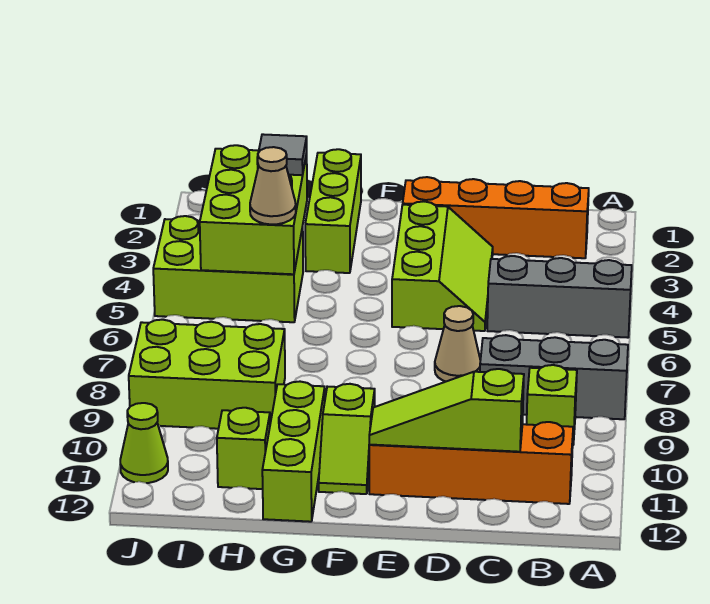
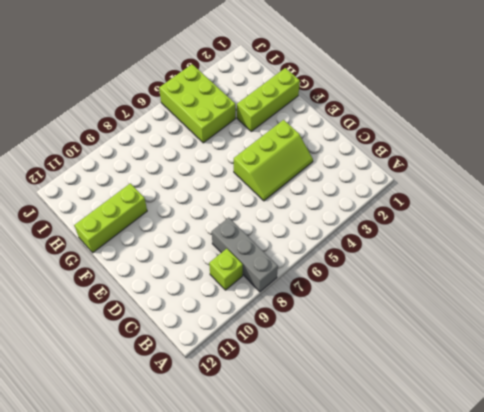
none -> grey brick A5:C5 level 1
none -> orange brick B2:E2 level 1
none -> orange brick B11:E11 level 1

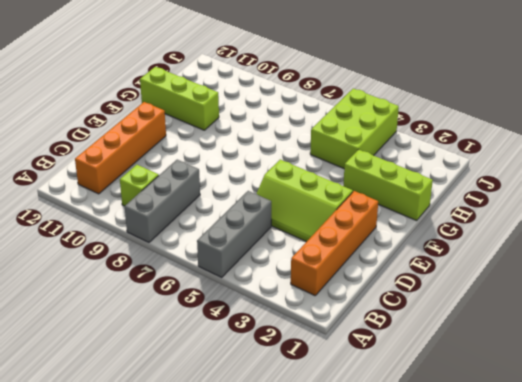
none -> tan cone D7 level 1
none -> lime slope F10:F11 level 1 top 10
none -> lime brick H8:J9 level 1

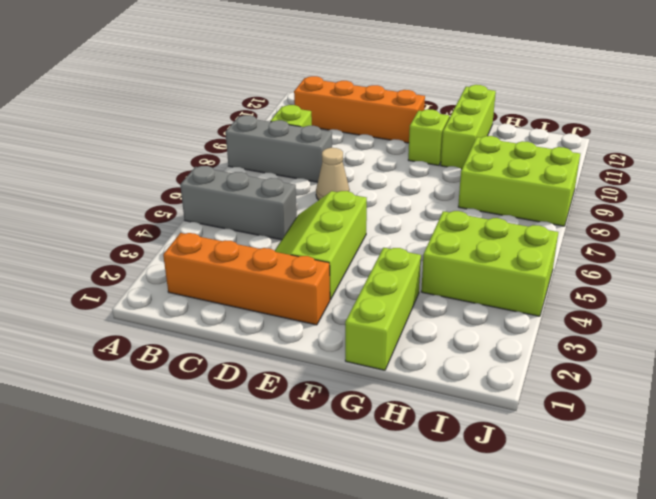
none -> lime brick H11 level 1
none -> lime cone J11 level 1
none -> lime slope C11:E11 level 2 top C

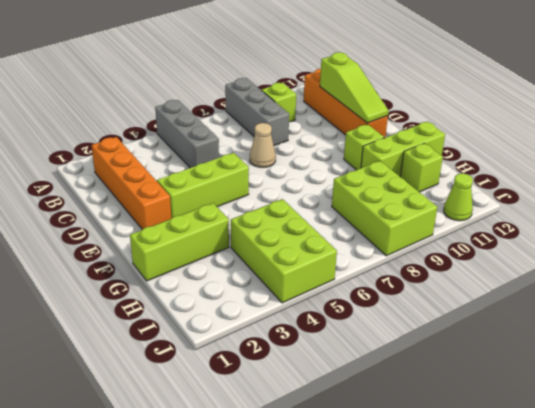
none -> lime brick H3:I5 level 2
none -> grey tile H3 level 3
none -> tan cone H5 level 3

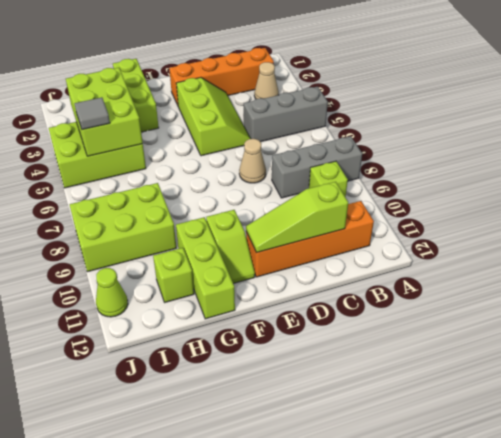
tan cone B3 level 1 -> tan cone H5 level 3
grey tile I5 level 3 -> grey tile H3 level 3

